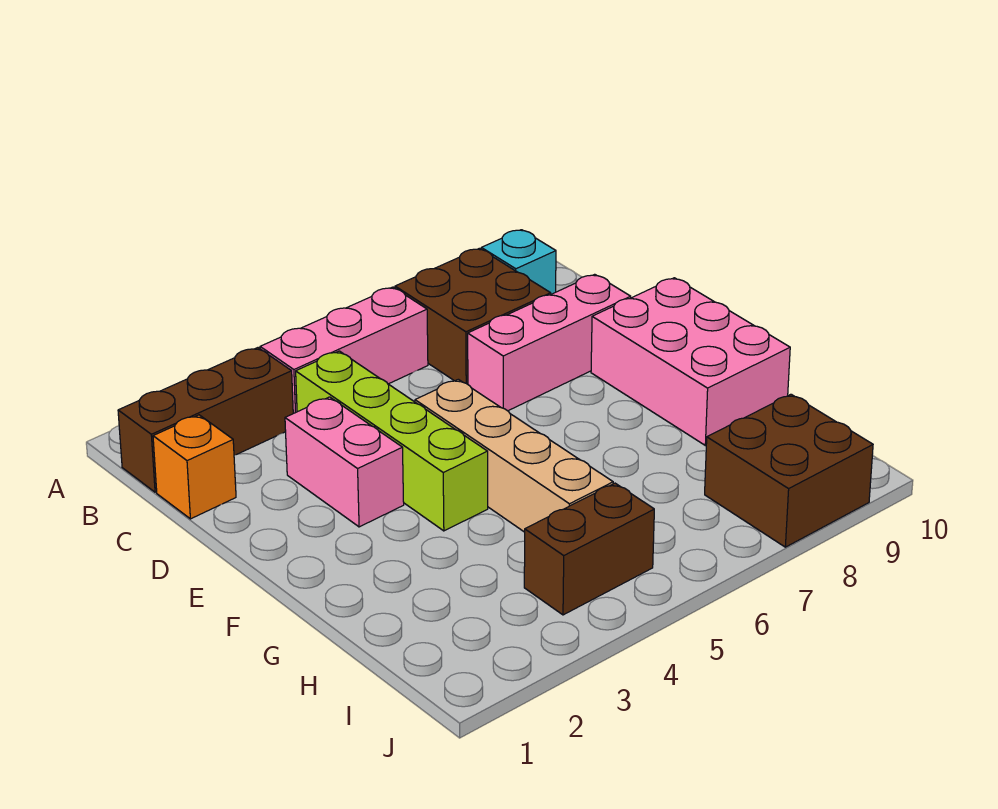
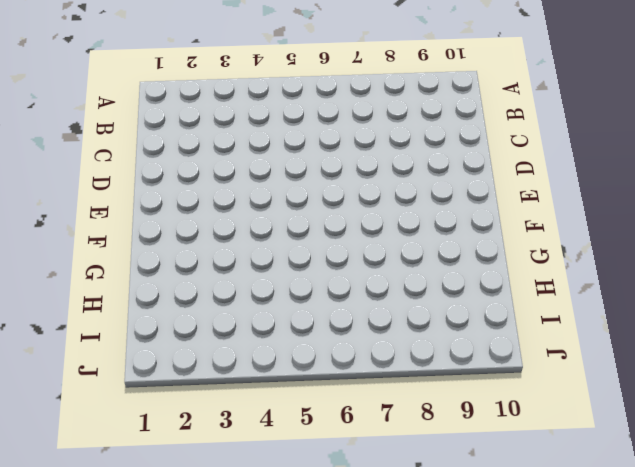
none -> brown brick B1:B3 level 1
none -> pink brick B4:B6 level 1
none -> brown brick B7:C8 level 1

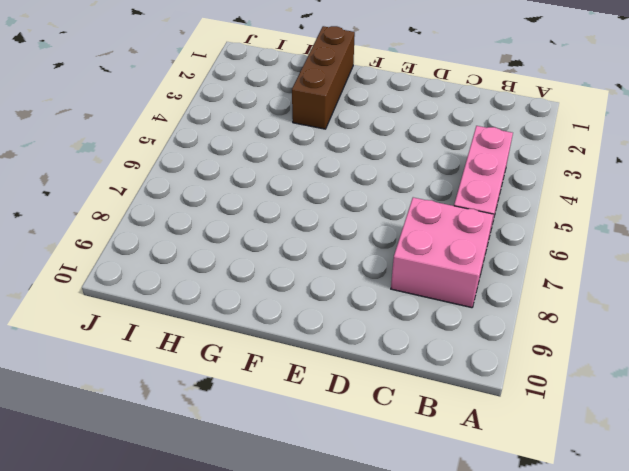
pink brick B7:C8 level 1 -> brown brick B7:C8 level 1
brown brick G1:G3 level 1 -> brown brick B1:B3 level 1
none -> cyan brick B9 level 1
none -> orange brick C1 level 1
none -> lime brick C4:F4 level 1

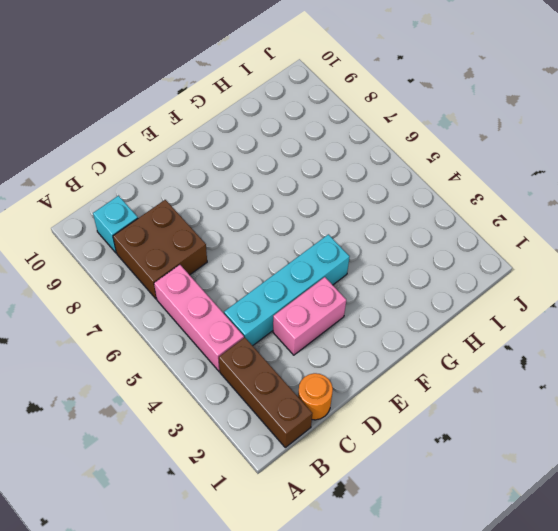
orange round brick C1 level 1 -> orange brick C1 level 1
cyan brick C4:F4 level 1 -> lime brick C4:F4 level 1
none -> pink brick D7:D9 level 1
none -> tan brick E5:H5 level 1
none -> pink brick E9:G10 level 1

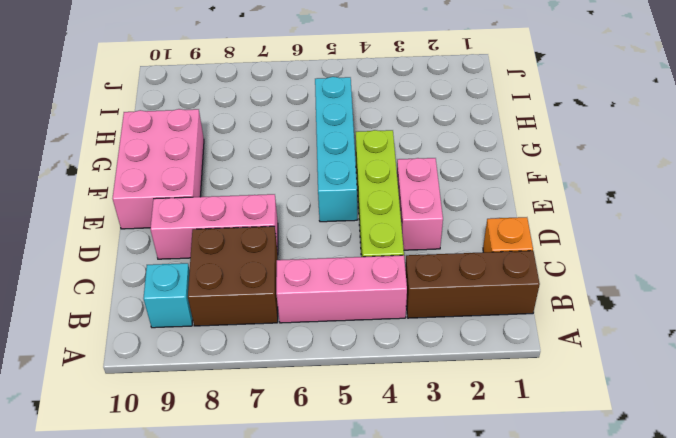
cyan brick E5:H5 level 1 -> tan brick E5:H5 level 1
none -> brown brick I4:I5 level 1
none -> brown brick I8:J9 level 1

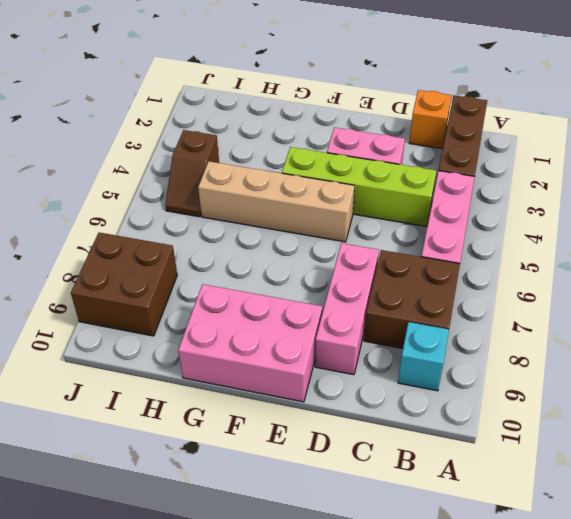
brown slope I4:I5 level 1 top 4 -> brown brick I4:I5 level 1

